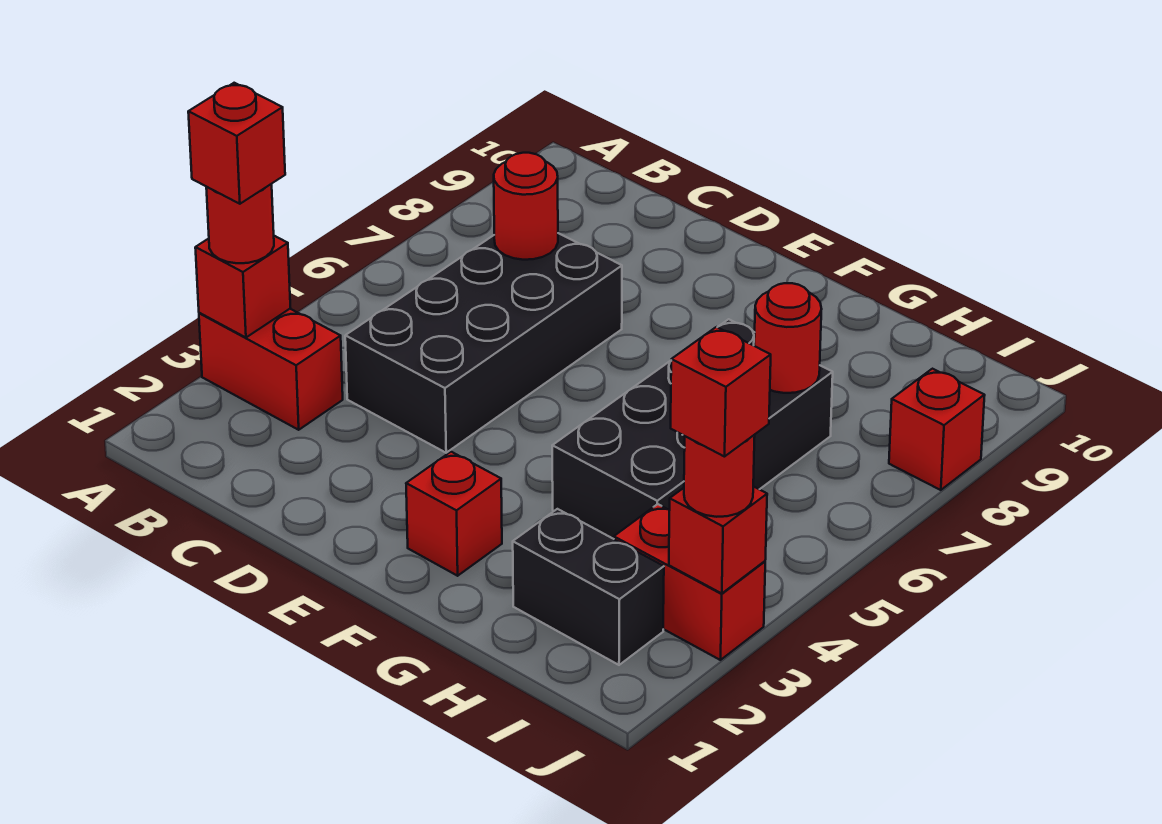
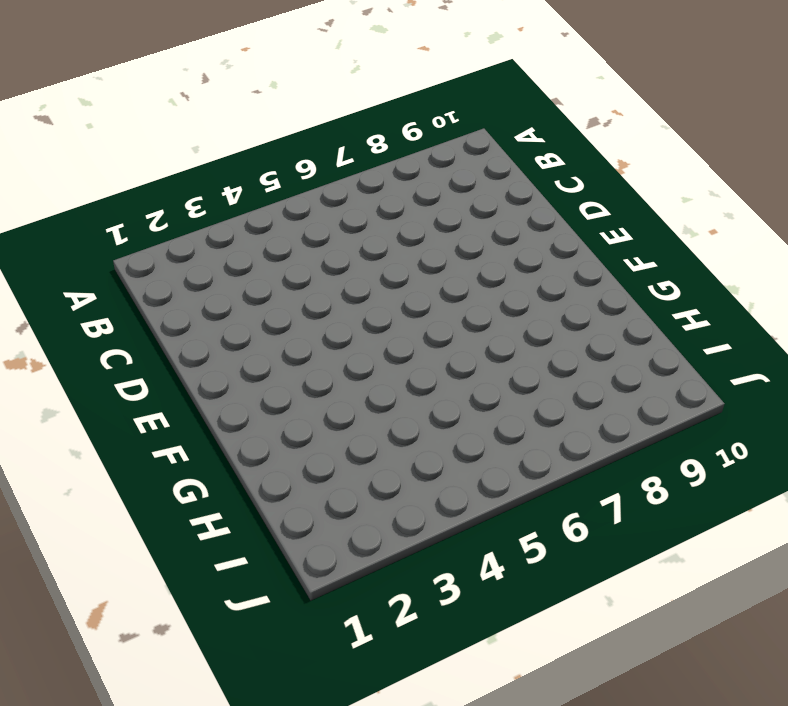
none -> red brick A3:B3 level 1
none -> black brick C4:D7 level 1
none -> red brick F2 level 1

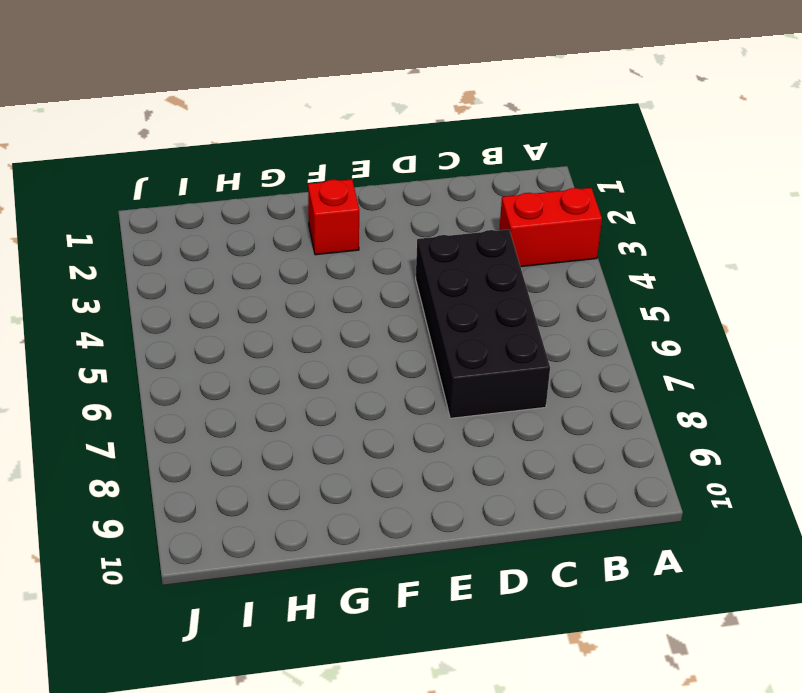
none -> black brick G4:H7 level 1
none -> black brick H2:I2 level 1
none -> red brick I3:J3 level 1

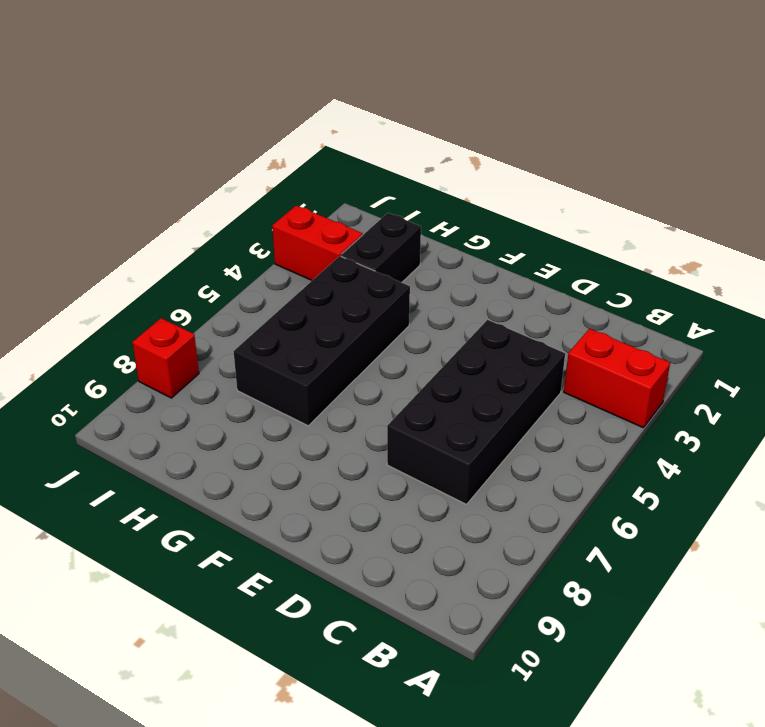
black brick H2:H3 level 1 -> black brick H2:I2 level 1
none -> red brick F2 level 1
none -> red brick A3 level 2
none -> red round brick C7 level 2

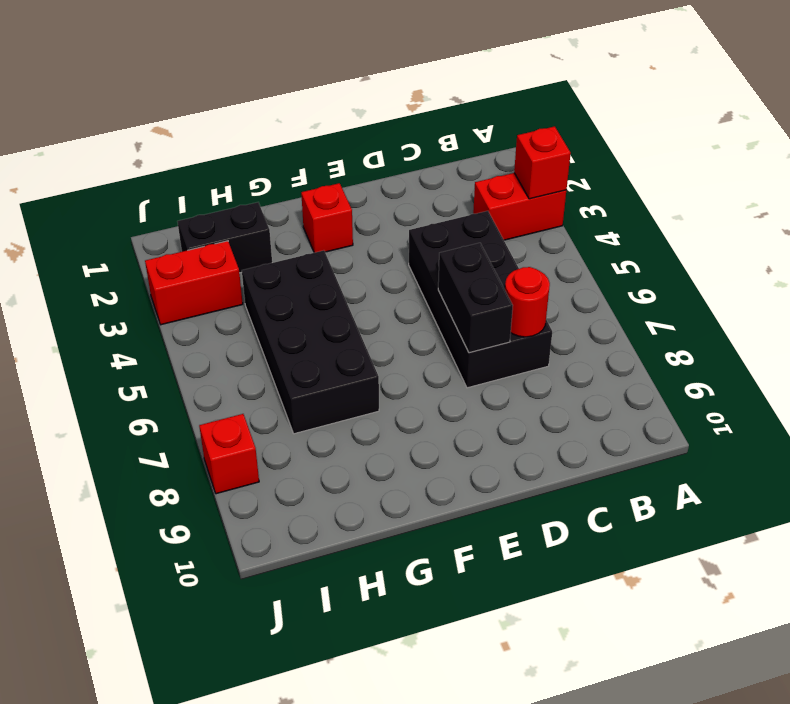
black brick D6:D7 level 2 -> none
none -> red round brick H7 level 2
none -> red brick J3 level 2
none -> red round brick A3 level 3

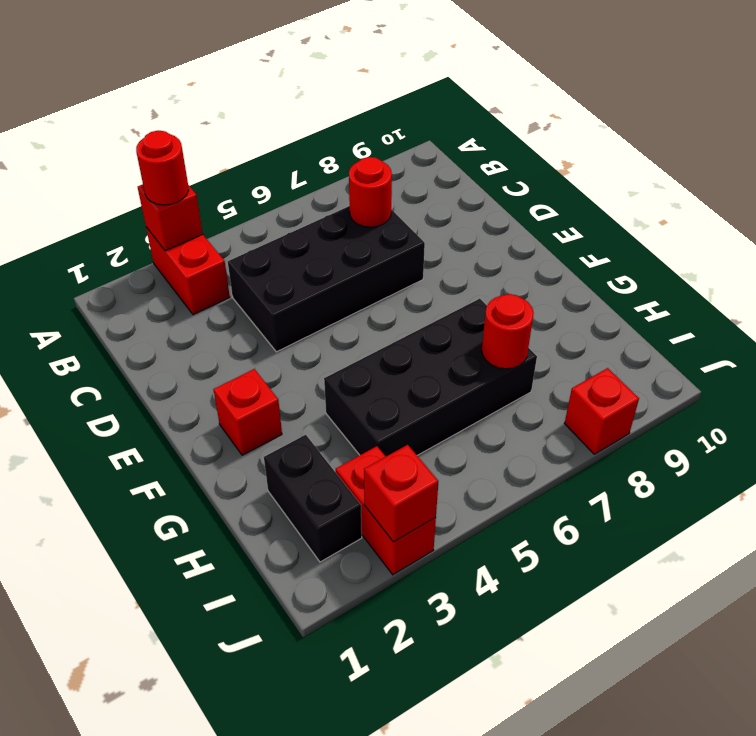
none -> red round brick J3 level 3
none -> red brick A3 level 4
none -> red brick J3 level 4

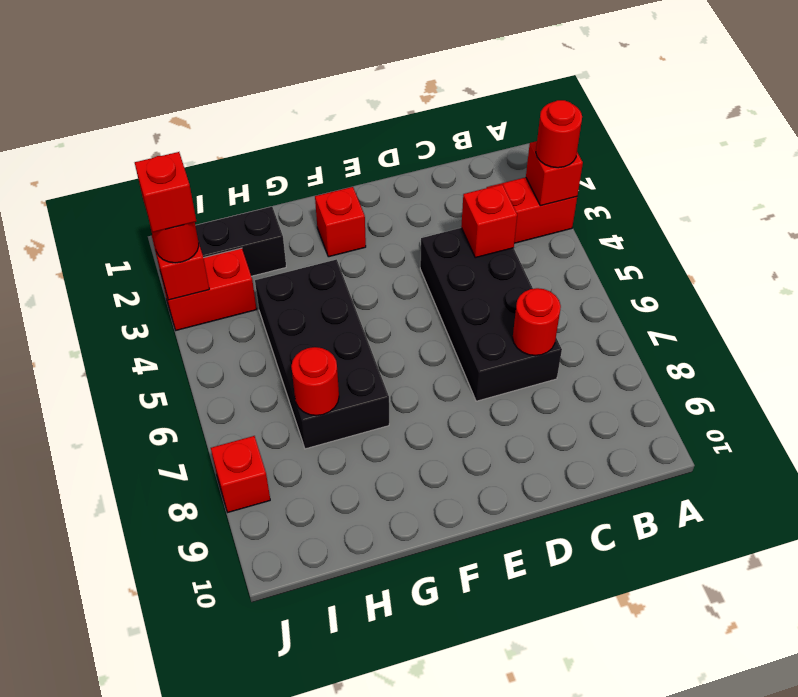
red brick C4 level 2 -> red brick A3 level 4

